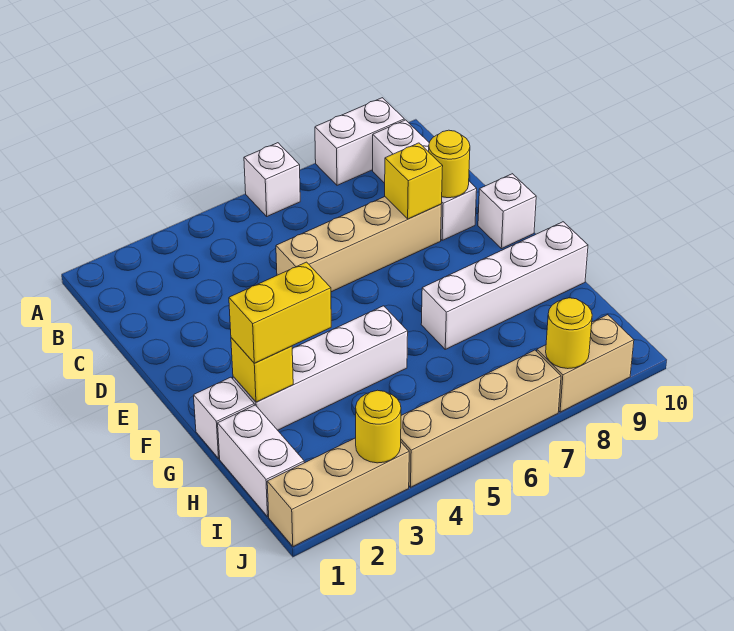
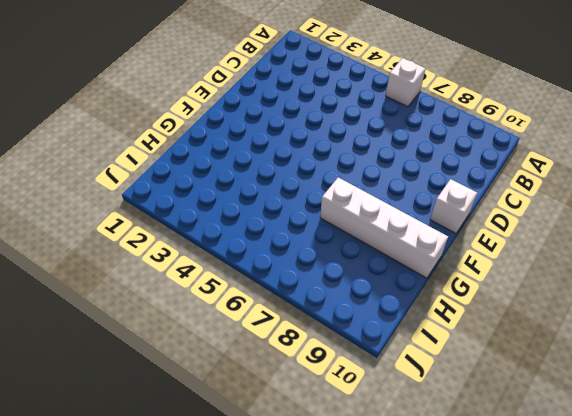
none -> white brick A8:A9 level 1
none -> white brick B9:D9 level 1
none -> tan brick D5:D8 level 1

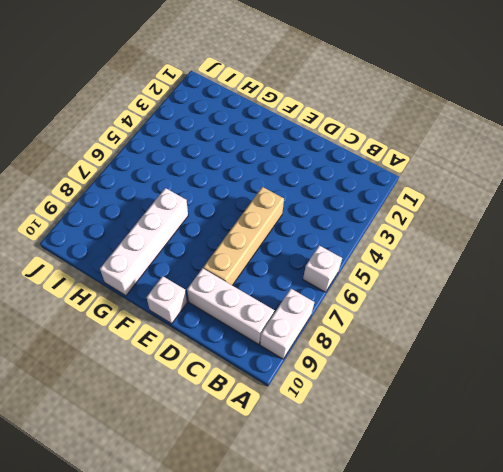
none -> white brick G1 level 1
none -> white brick G2:G5 level 1
none -> white brick H1:I1 level 1

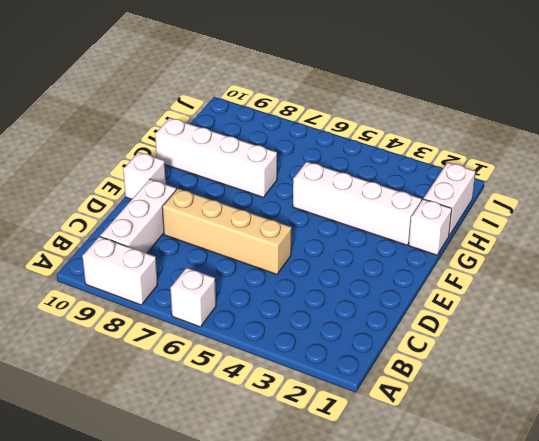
none -> tan brick J1:J3 level 1
none -> tan brick J4:J7 level 1
none -> tan brick J8:J9 level 1

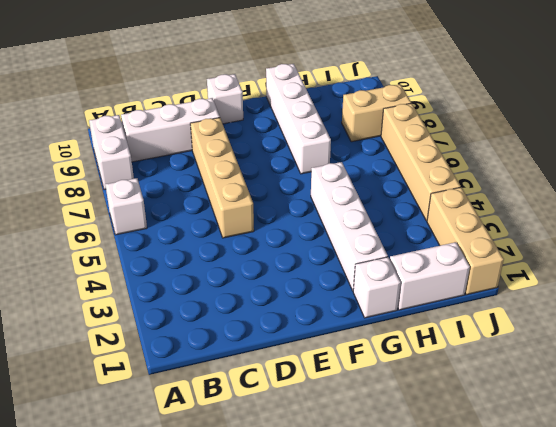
tan brick I8:J8 level 1 -> tan brick J8:J9 level 1
none -> yellow brick D8 level 2
none -> yellow round brick D9 level 2
none -> yellow brick G2 level 2

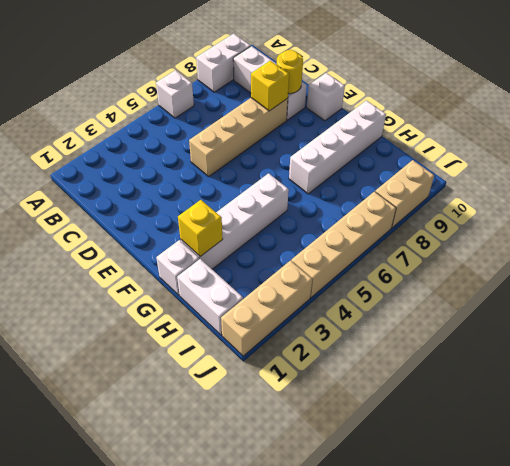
none -> yellow round brick J3 level 2
none -> yellow round brick J8 level 2
none -> yellow brick G2:G3 level 3

